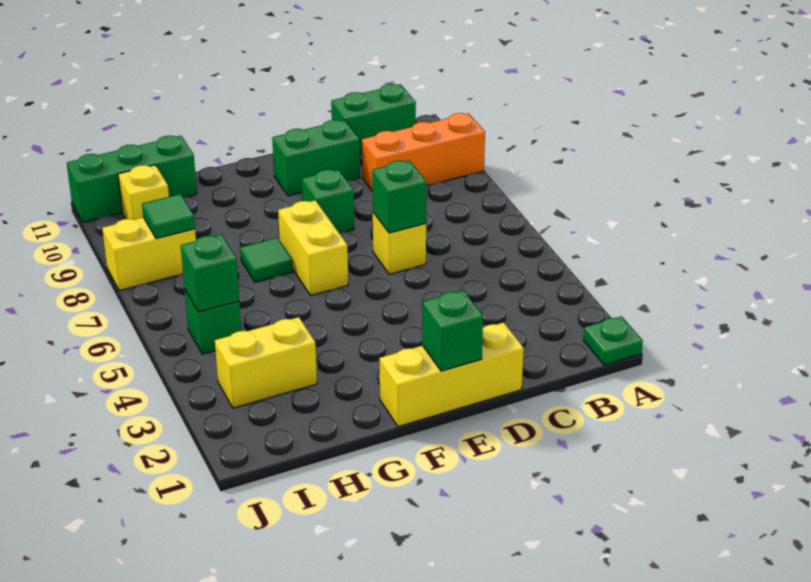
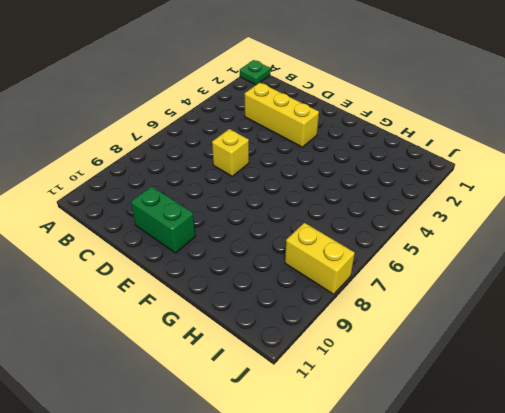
yellow brick C3:E3 level 1 -> yellow brick D1:F1 level 1
none -> orange brick A9:C9 level 1
none -> green brick B11:C11 level 1
none -> green brick E8 level 1

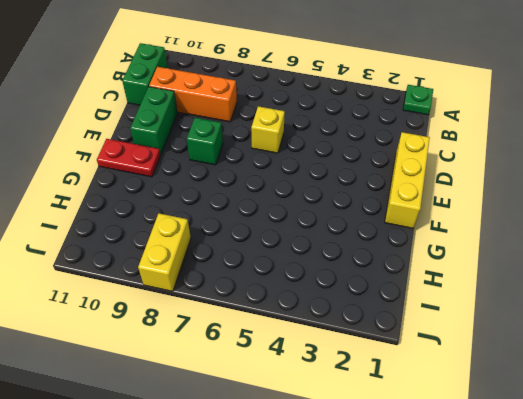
orange brick C8:C10 level 1 -> orange brick A9:C9 level 1
red plate F10:F11 level 1 -> none
none -> yellow brick F6:F7 level 1
none -> green tile G7 level 1
none -> yellow brick H3:I3 level 1

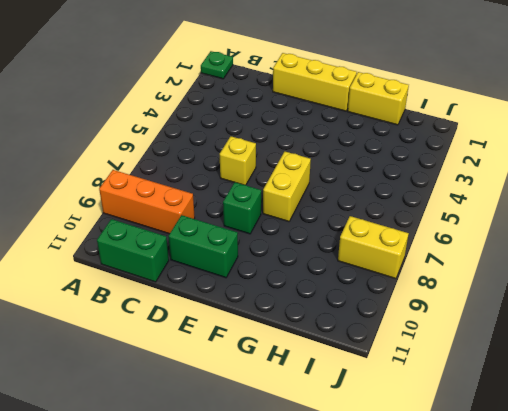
yellow brick G1:H1 level 1 -> yellow brick H3:I3 level 1
none -> green tile G7 level 1
none -> green brick H11:J11 level 1
none -> green brick I5 level 1

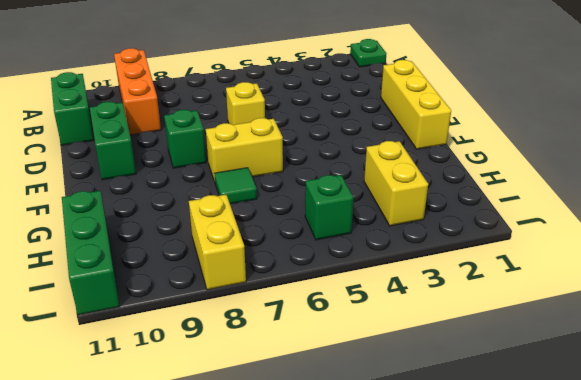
none -> yellow brick I10 level 1
none -> green brick D6 level 2
none -> green brick E1 level 2

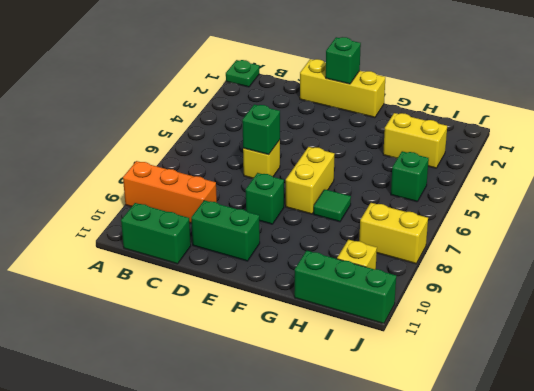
none -> green brick I5 level 2
none -> green tile I8 level 2

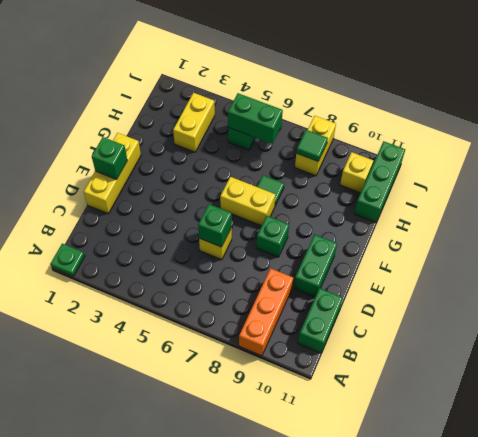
green brick I5:I6 level 2 -> green brick I5 level 2

